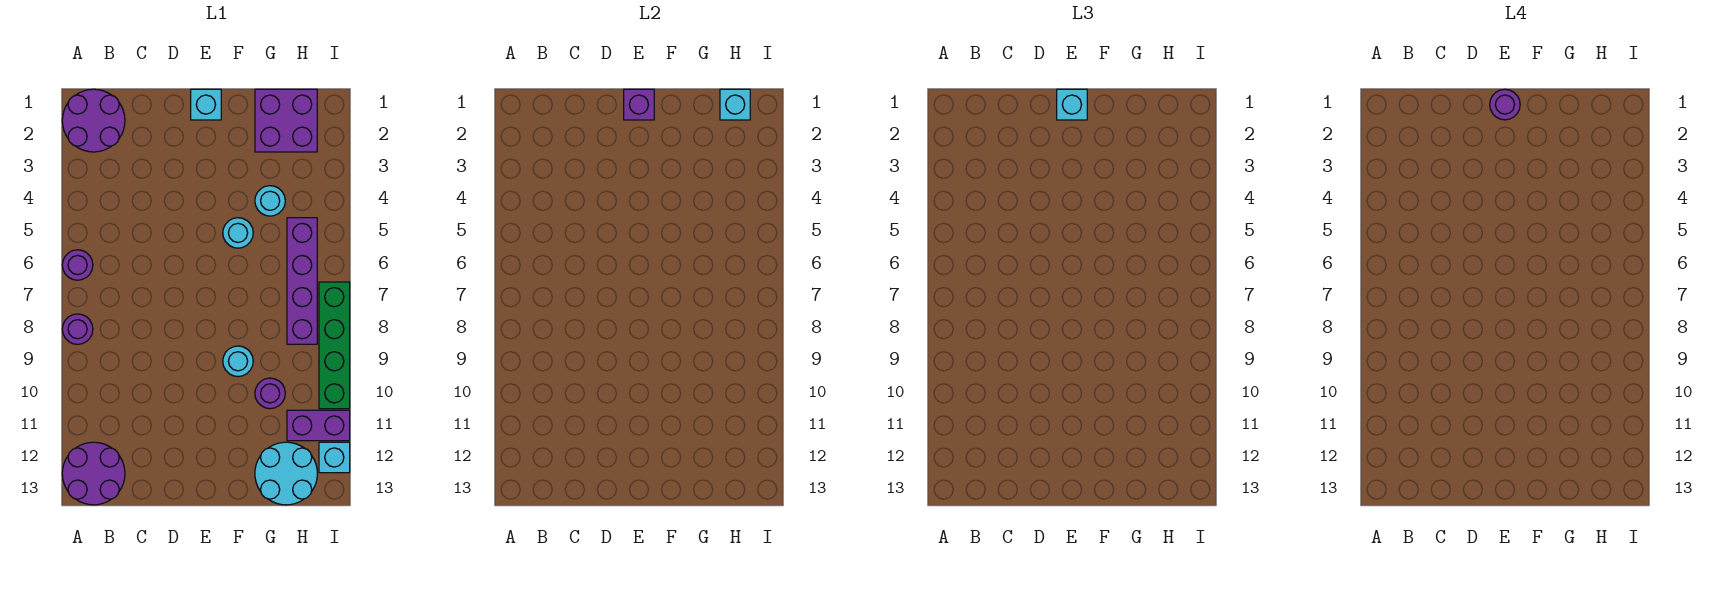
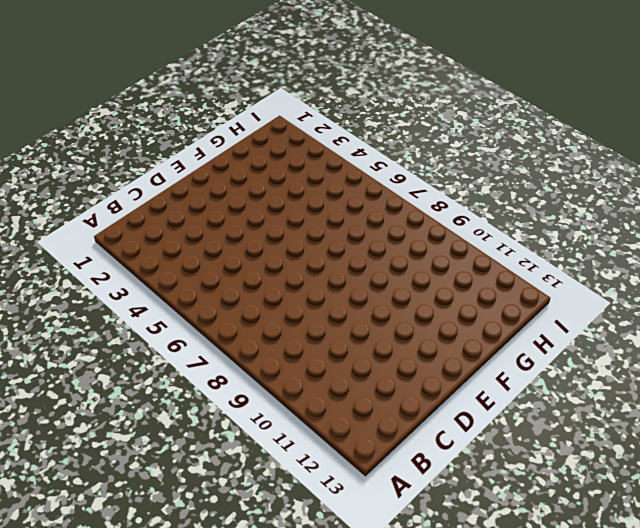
none -> purple round brick A1:B2 level 1
none -> purple round brick A6 level 1
none -> purple round brick A8 level 1

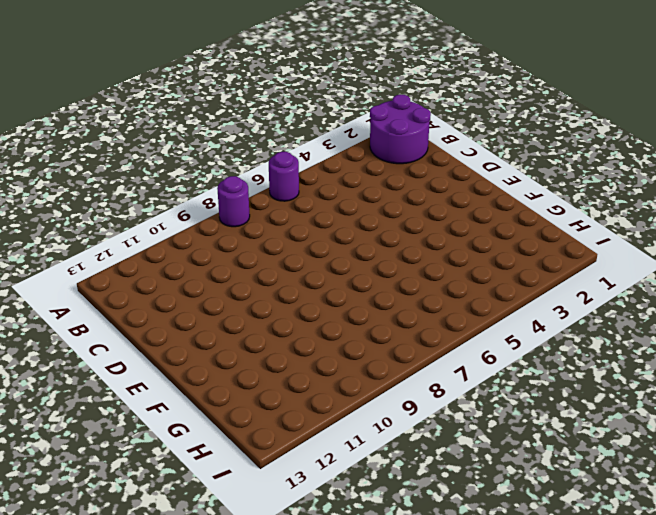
none -> purple round brick A12:B13 level 1
none -> cyan brick E1 level 1
none -> cyan round brick F5 level 1

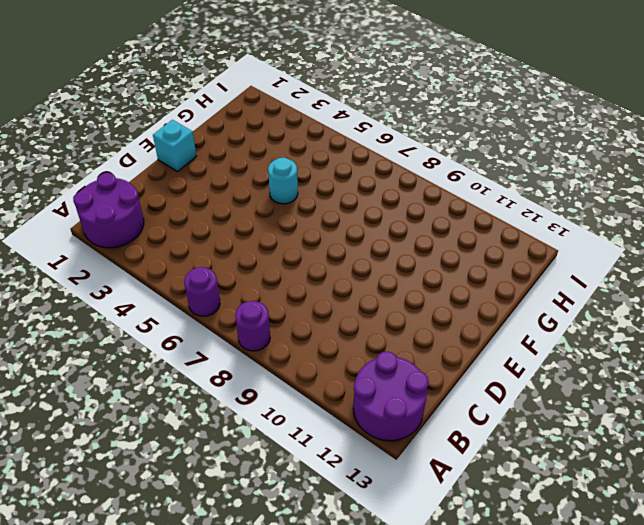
none -> cyan round brick F9 level 1
none -> purple brick G1:H2 level 1
none -> cyan round brick G4 level 1

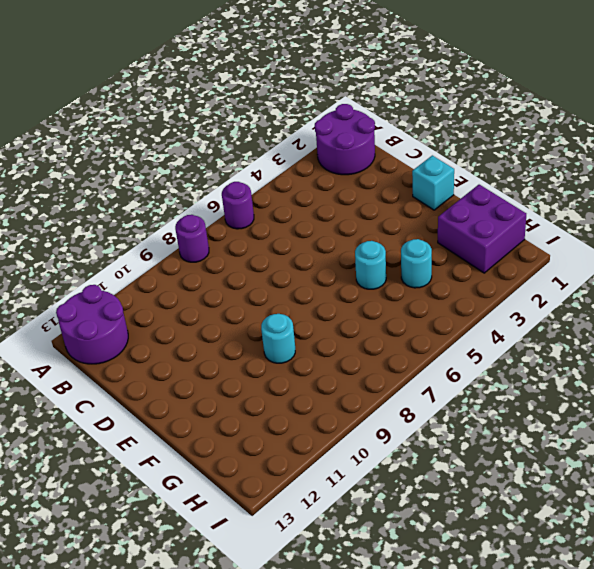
none -> purple round brick G10 level 1
none -> cyan round brick G12:H13 level 1
none -> purple brick H5:H8 level 1

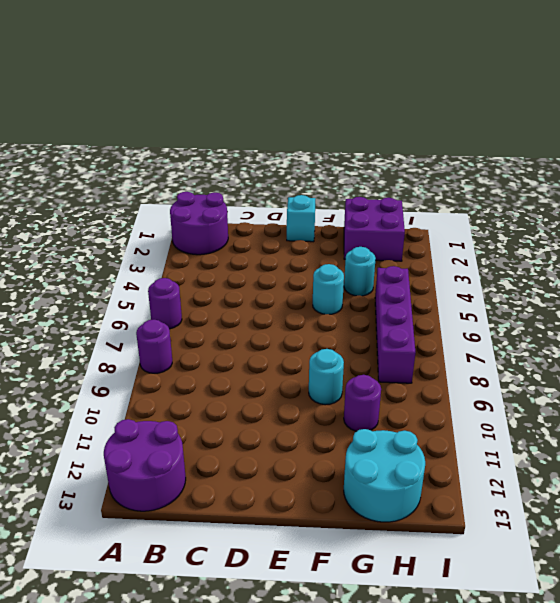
none -> purple brick H11:I11 level 1
none -> green brick I7:I10 level 1
none -> cyan brick I12 level 1

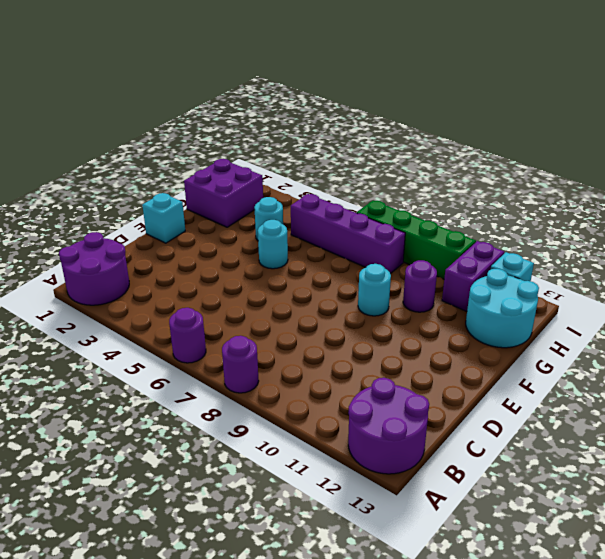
none -> purple brick E1 level 2
none -> cyan brick H1 level 2
none -> cyan brick E1 level 3

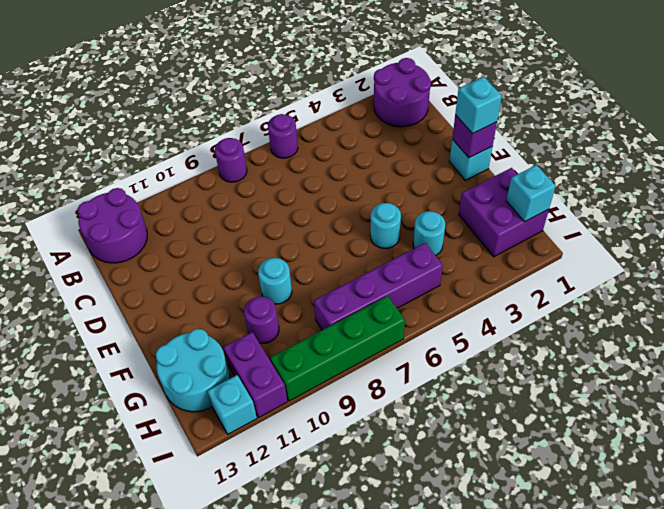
none -> purple round brick E1 level 4

